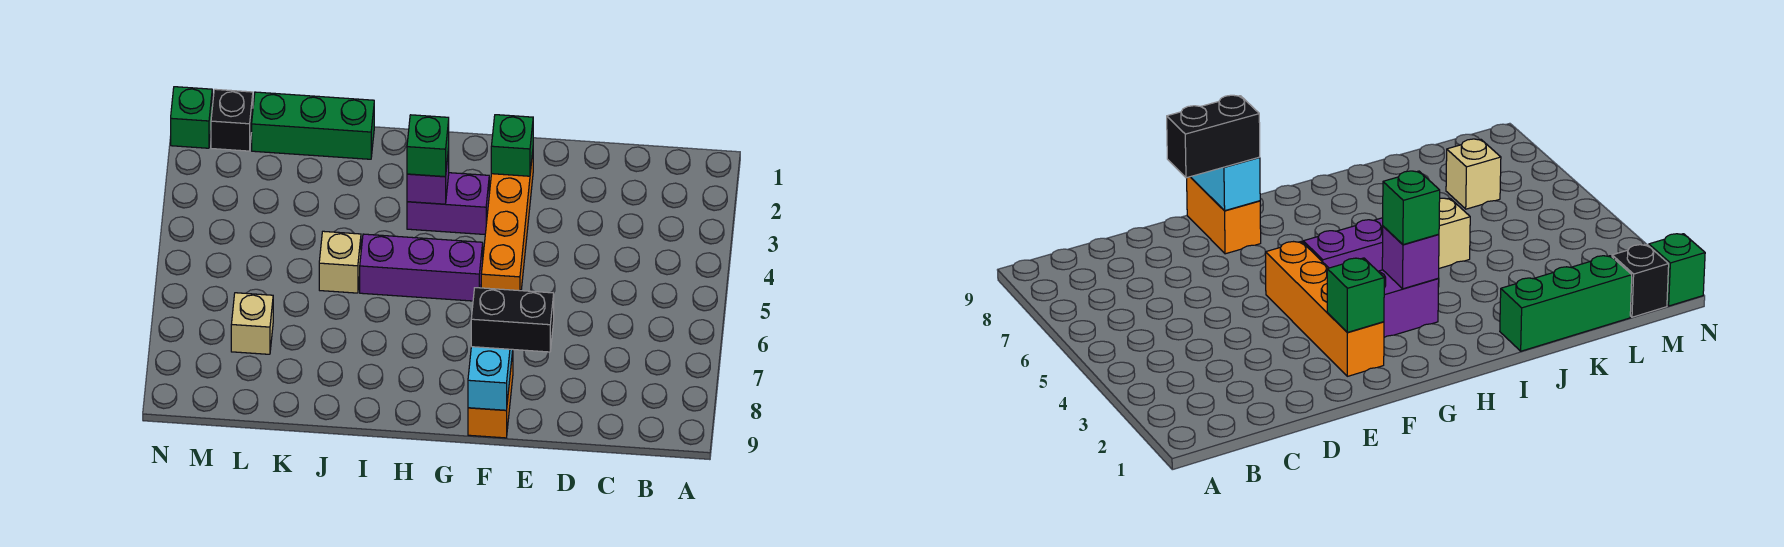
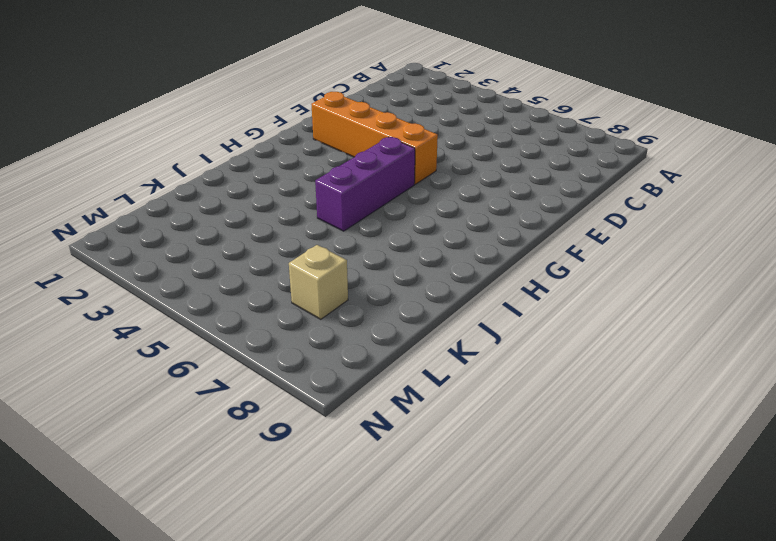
none -> orange brick F8:F9 level 1
none -> purple brick G3:H3 level 1
none -> green brick J1:L1 level 1

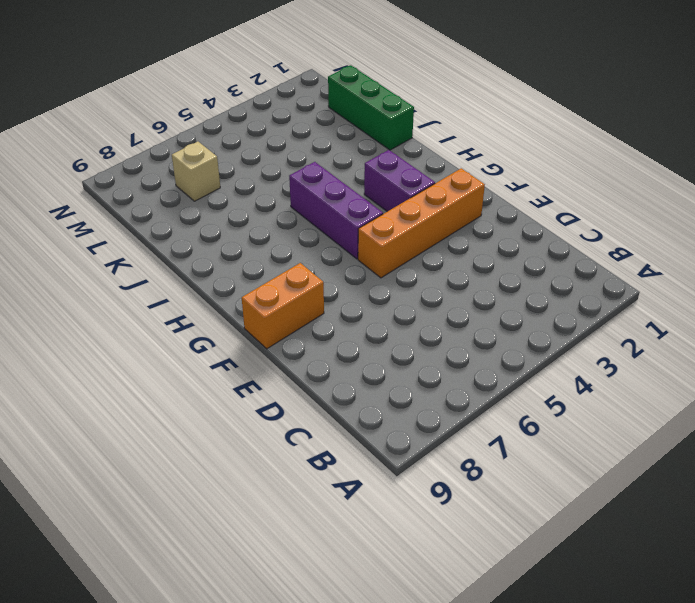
none -> tan brick J5 level 1
none -> black brick M1 level 1
none -> green brick N1 level 1

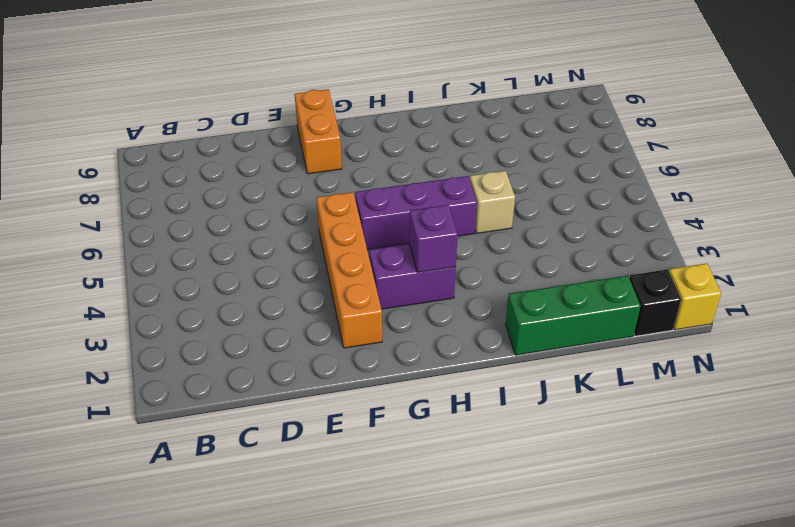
yellow brick N1 level 1 -> green brick N1 level 1
none -> tan brick L7 level 1
none -> green brick F2 level 2
none -> cyan brick F8:F9 level 2

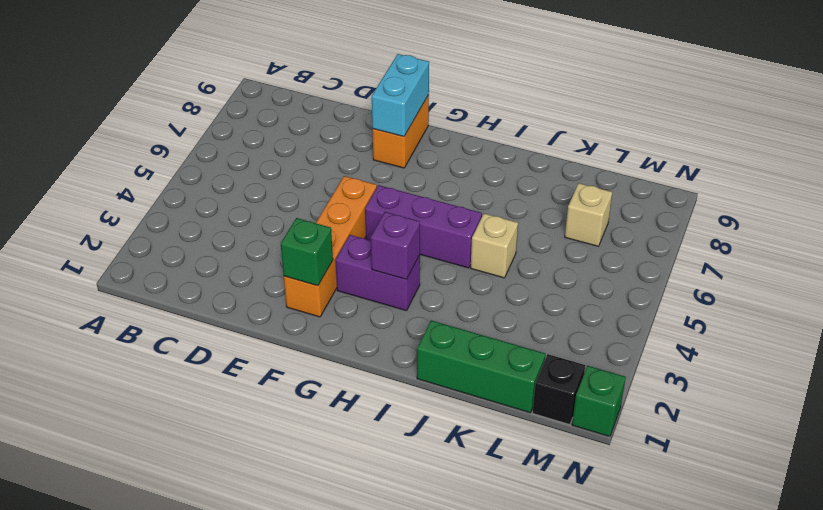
none -> black brick E8:F8 level 3
none -> green brick H3 level 3

